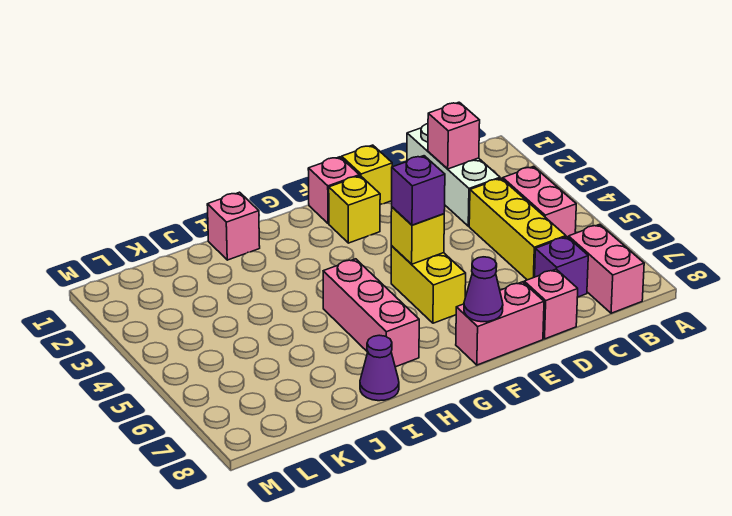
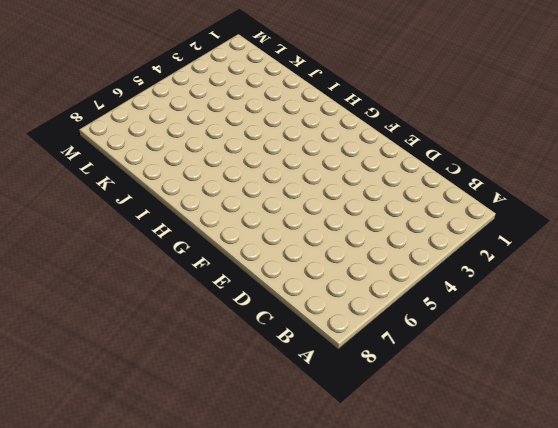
none -> pink brick B4:B5 level 1
none -> pink brick B7:B8 level 1
none -> white brick C1:C3 level 1

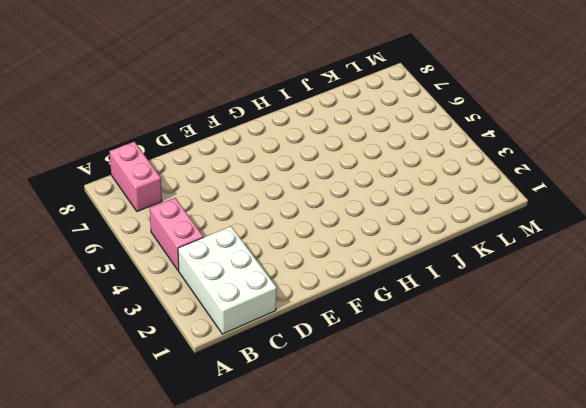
white brick B1:C3 level 1 -> white brick C1:C3 level 1
none -> yellow brick C4:C6 level 1
none -> purple brick C7 level 1
none -> pink brick D8 level 1

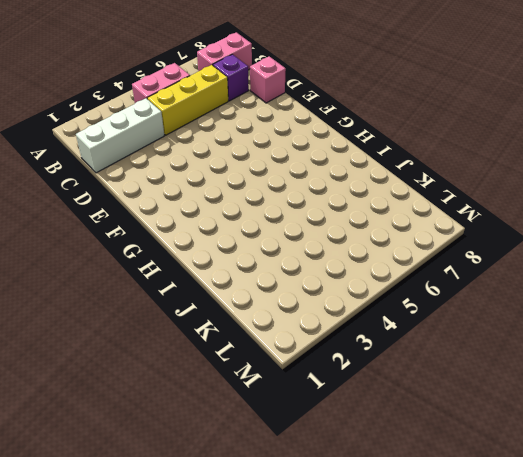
none -> yellow brick E1 level 1
none -> pink brick E8:F8 level 1
none -> pink brick F1 level 1

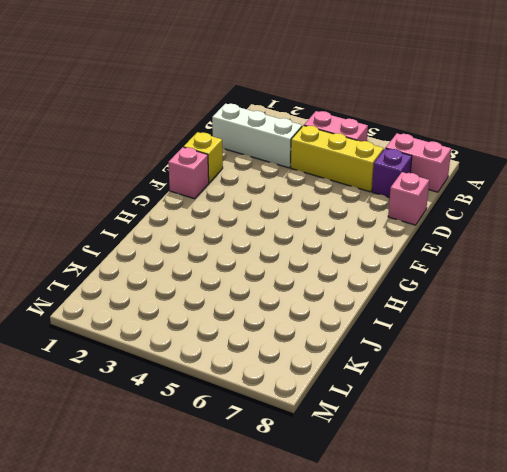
none -> pink brick E8:F8 level 1
none -> yellow brick F2 level 1
none -> yellow brick F5:F6 level 1

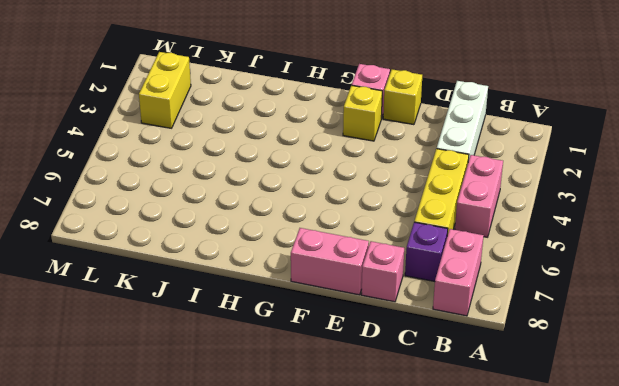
yellow brick L2:L3 level 1 -> yellow brick F5:F6 level 1
none -> pink brick H5:H7 level 1
none -> pink brick I1 level 1
none -> purple cone I8 level 1

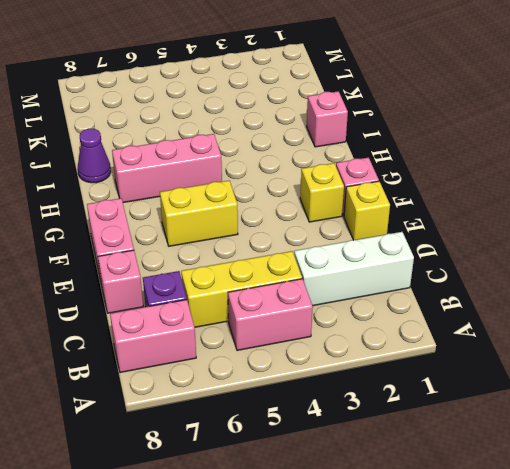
none -> pink brick C2 level 2
none -> yellow brick F5 level 2
none -> purple cone F8 level 2

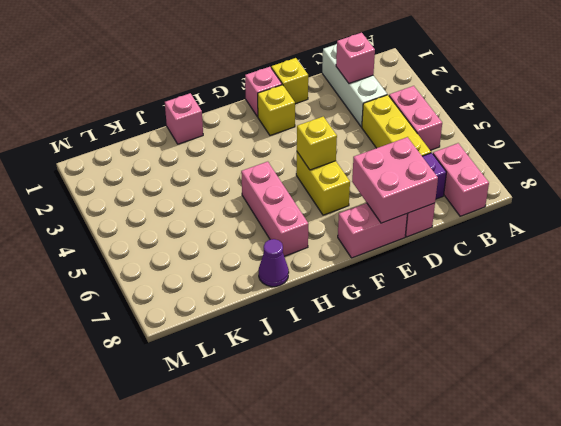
pink brick D7:E8 level 2 -> none
none -> purple cone F8 level 2
none -> purple brick F5 level 3

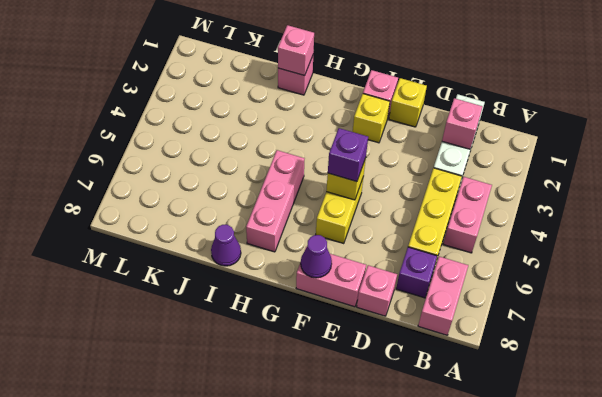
pink brick I1 level 2 -> none

